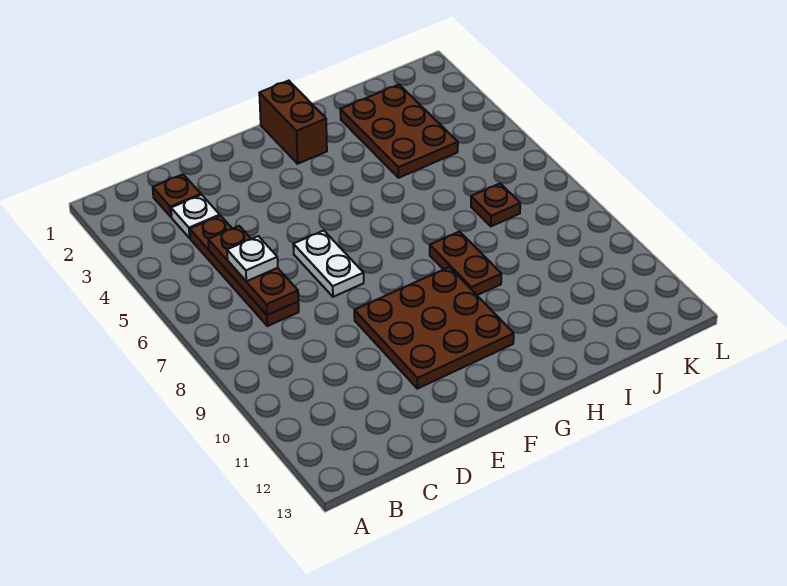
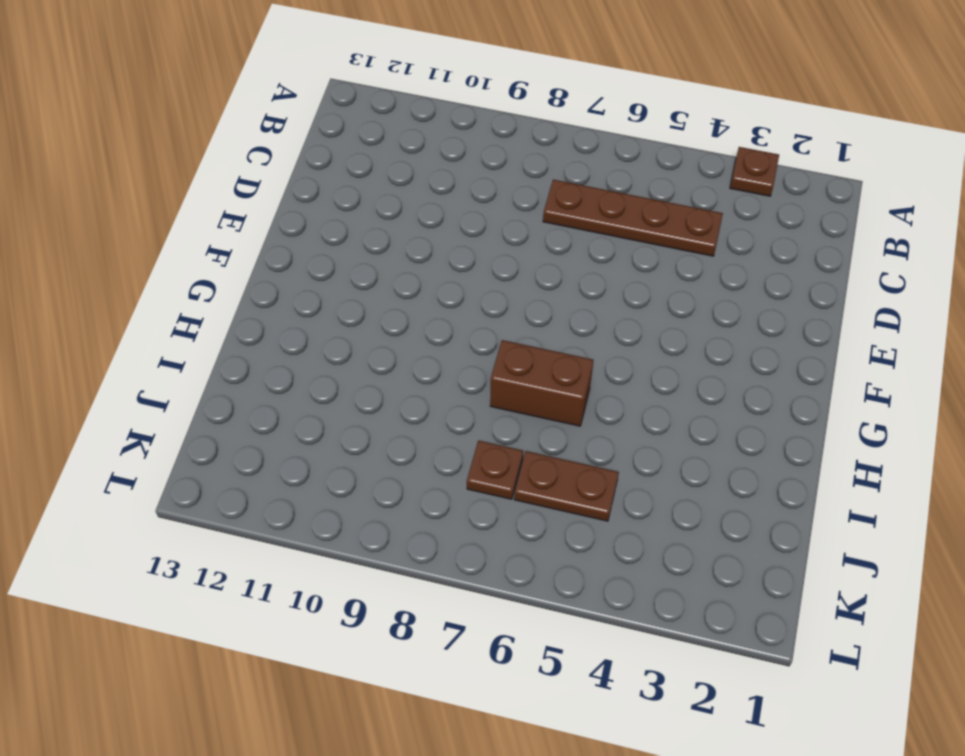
brown plate A3 level 1 -> brown plate C2 level 1
brown brick H6:H7 level 1 -> brown brick G1:G2 level 1
brown plate J5:J6 level 1 -> brown plate H8:H9 level 1
none -> white plate C3 level 1
none -> white plate E6:E7 level 1

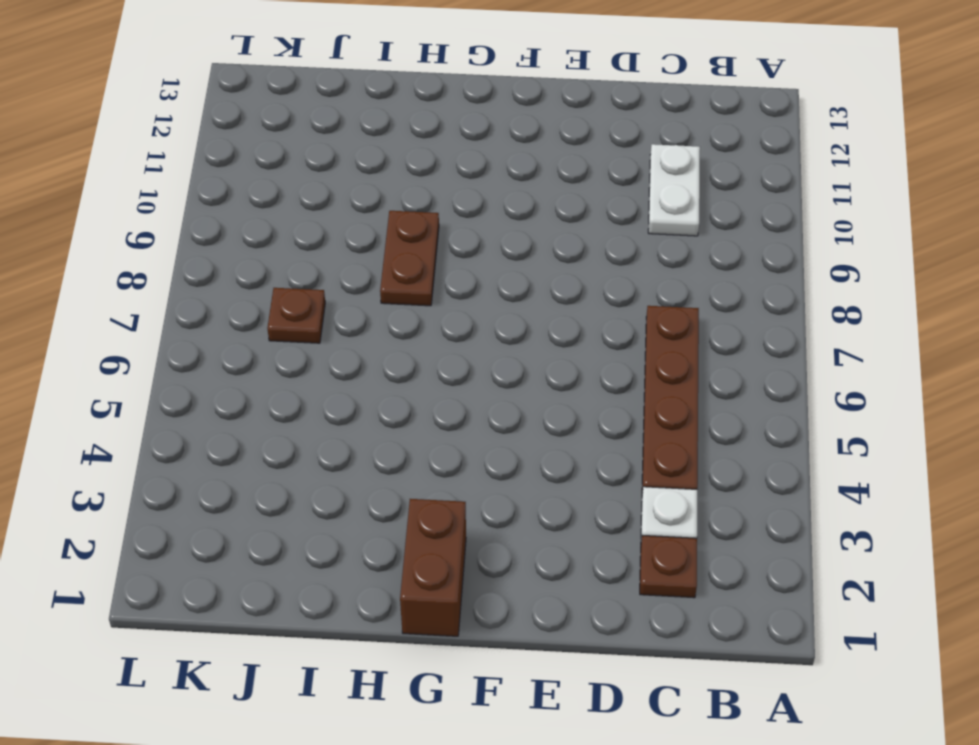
white plate C10:C11 level 1 -> white plate E6:E7 level 1
none -> brown plate E9:G11 level 1
none -> brown plate I2:J4 level 1

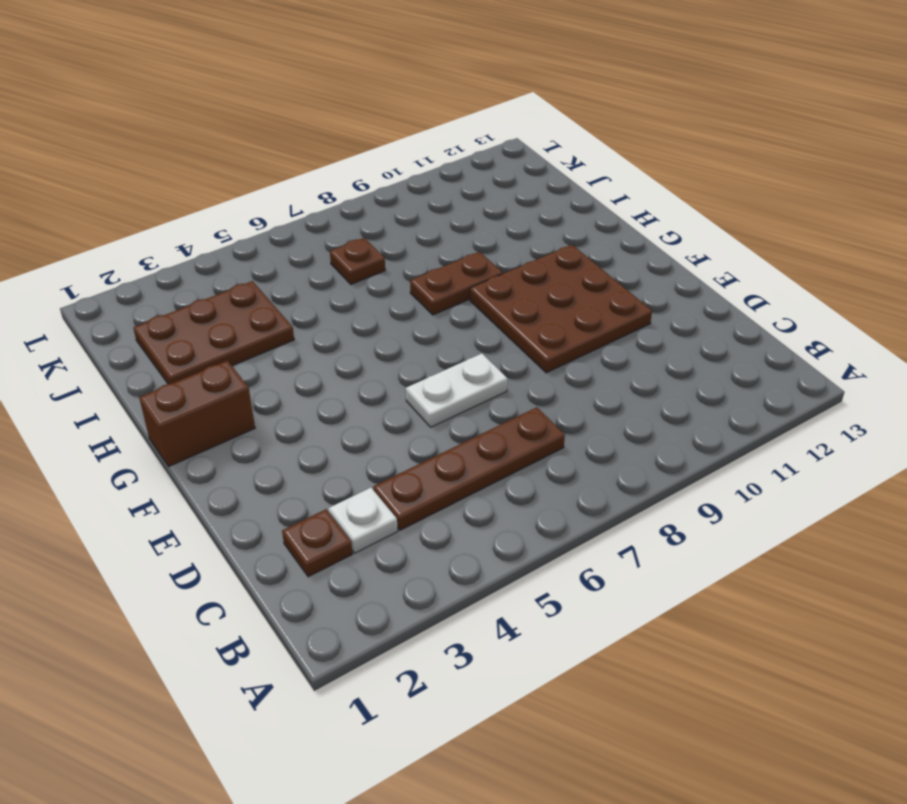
none -> brown plate C5:C7 level 2
none -> white plate C6 level 3

